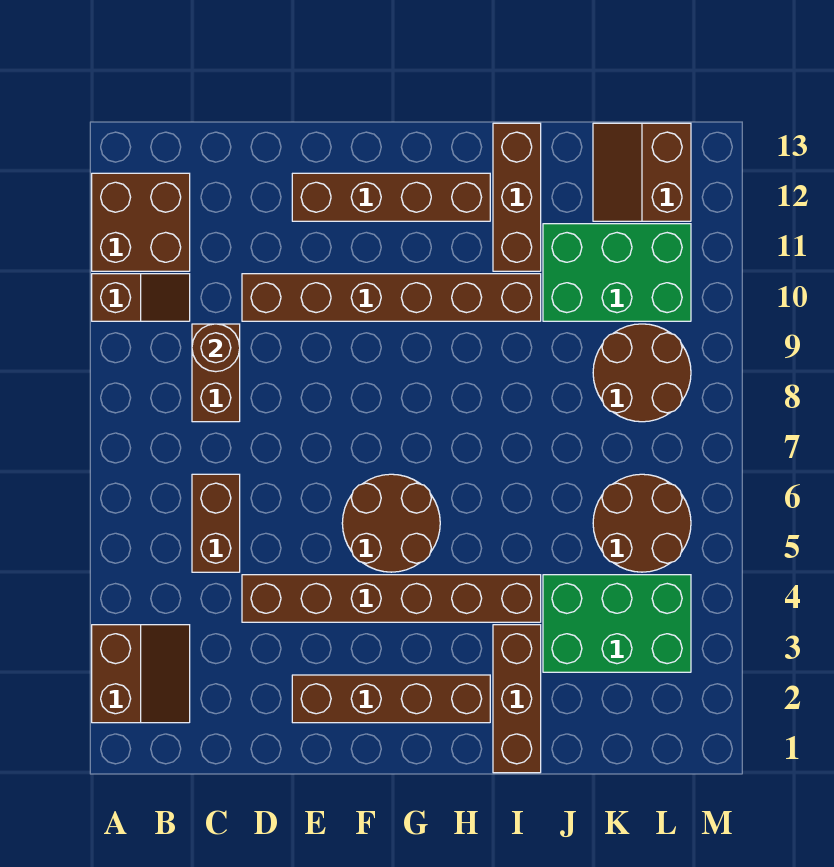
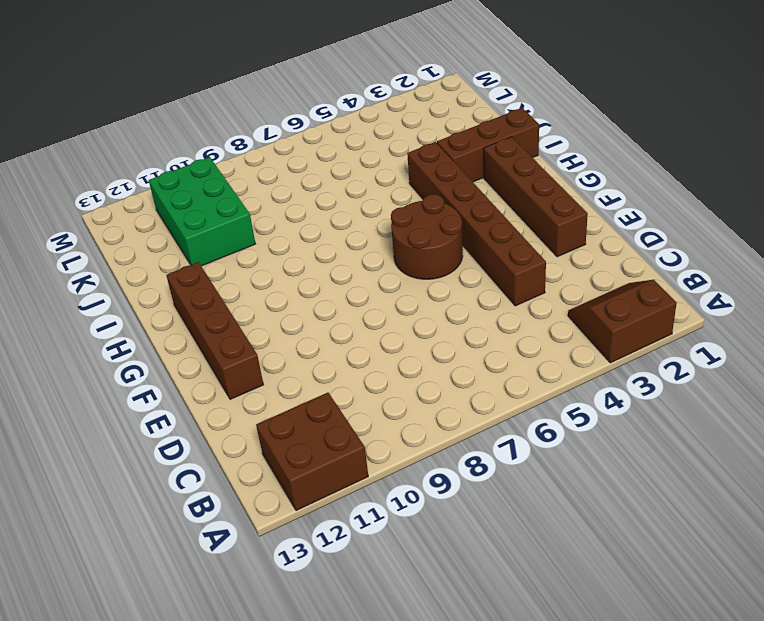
none -> brown slope A10:B10 level 1 top A
none -> brown brick C5:C6 level 1
none -> brown brick C8:C9 level 1

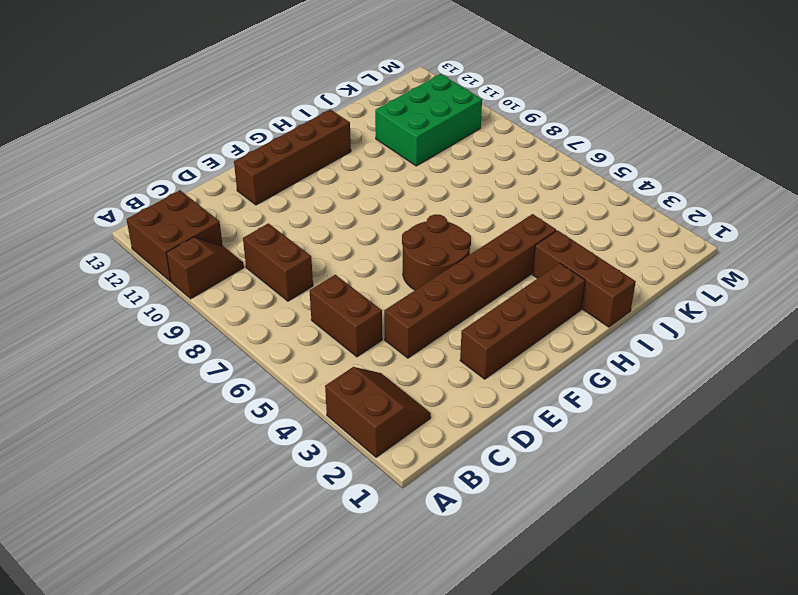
none -> brown brick D10:I10 level 1
none -> brown brick I11:I13 level 1
none -> green brick J3:L4 level 1

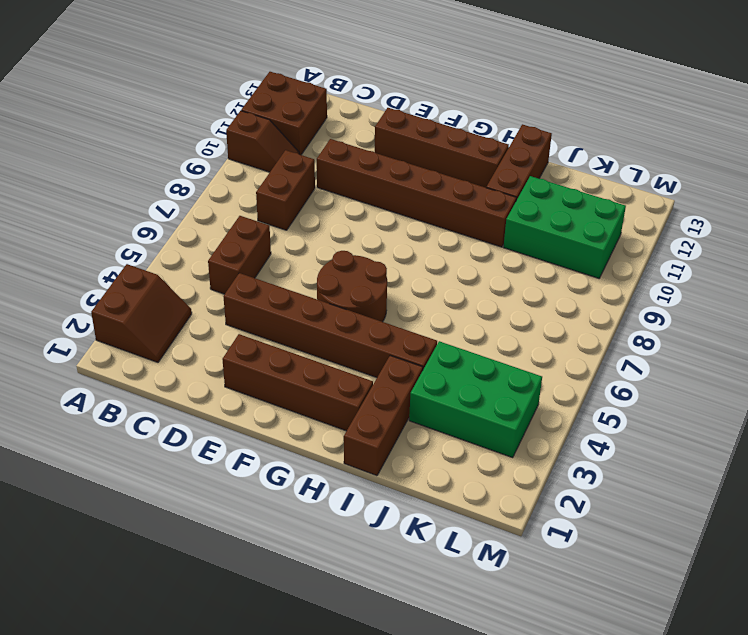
none -> brown round brick K5:L6 level 1
none -> brown round brick K8:L9 level 1
none -> brown slope K12:L13 level 1 top L

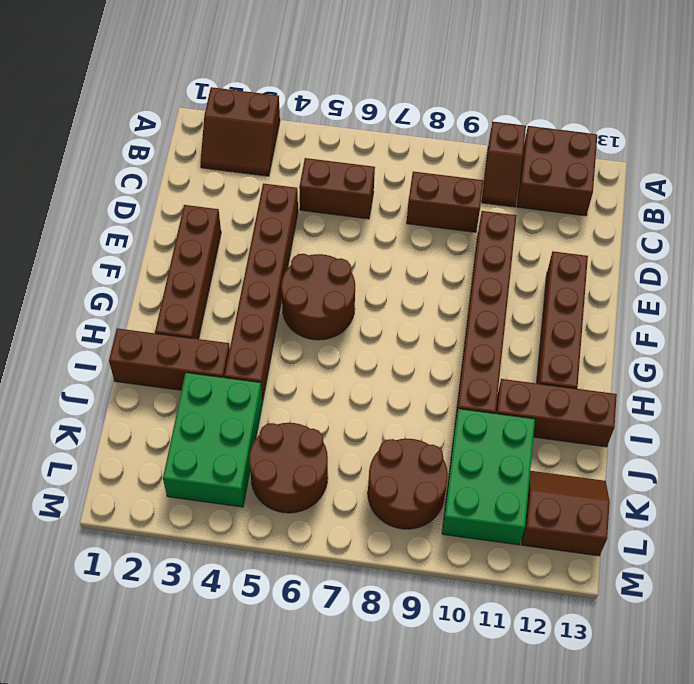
none -> brown round brick C9 level 2

